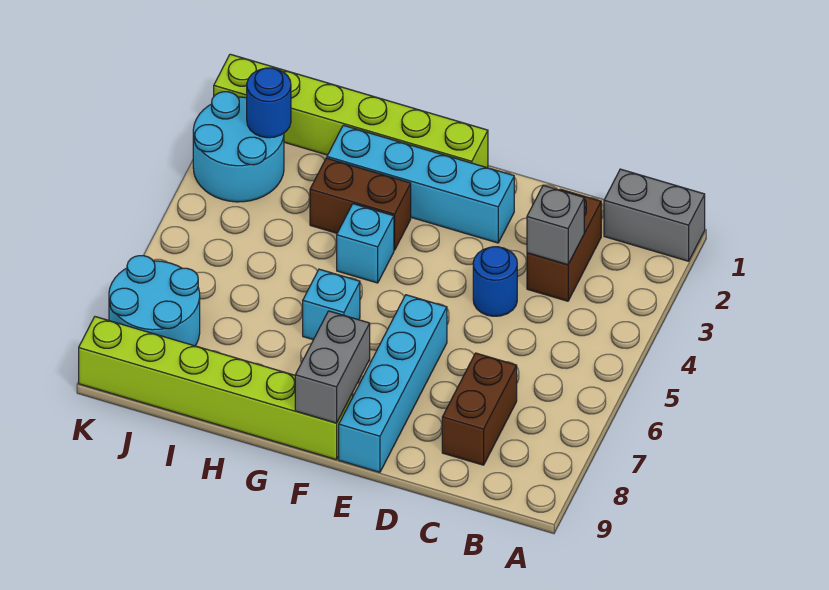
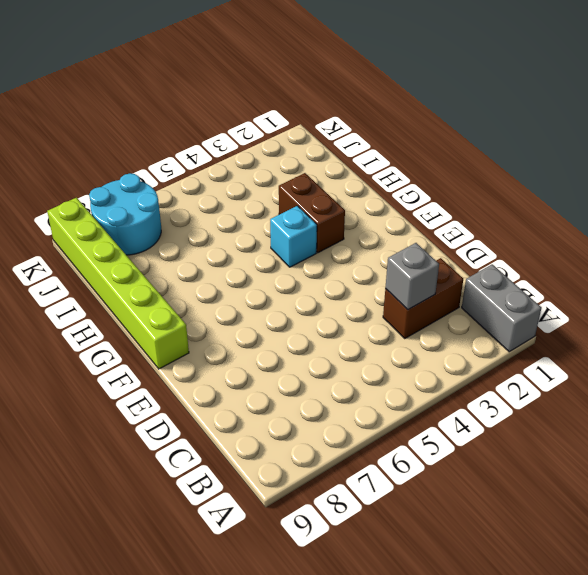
none -> brown brick C7:C8 level 1
none -> blue round brick D4 level 1
none -> cyan brick E2:H2 level 1

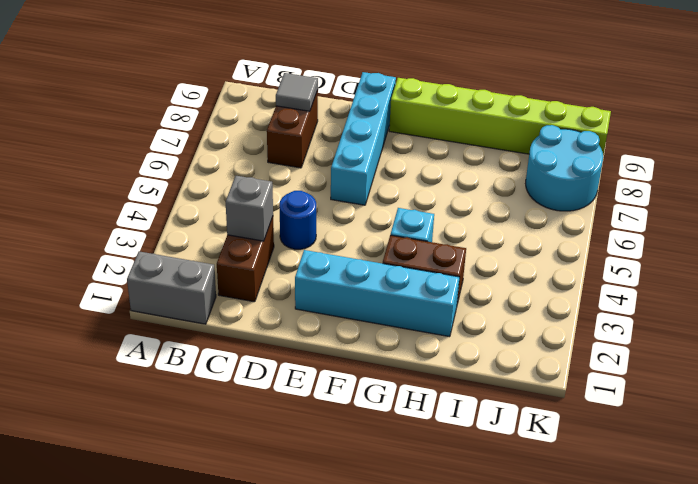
grey tile C8 level 2 -> none
none -> lime brick F1:K1 level 1
none -> cyan brick G6 level 1
none -> cyan round brick J2:K3 level 1

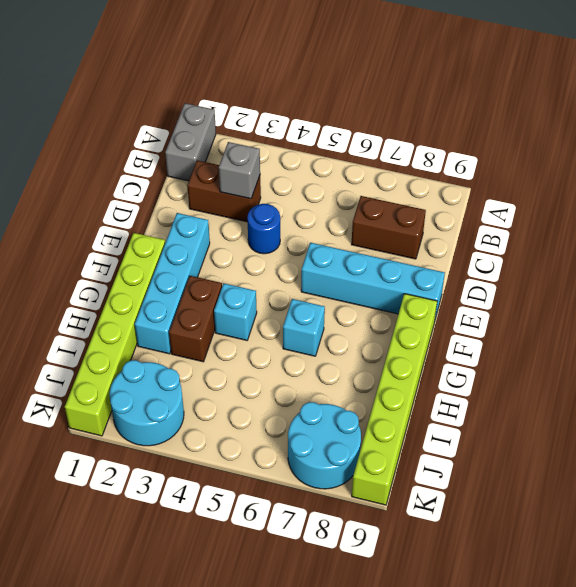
none -> grey brick F8:F9 level 2
none -> blue round brick J2 level 2

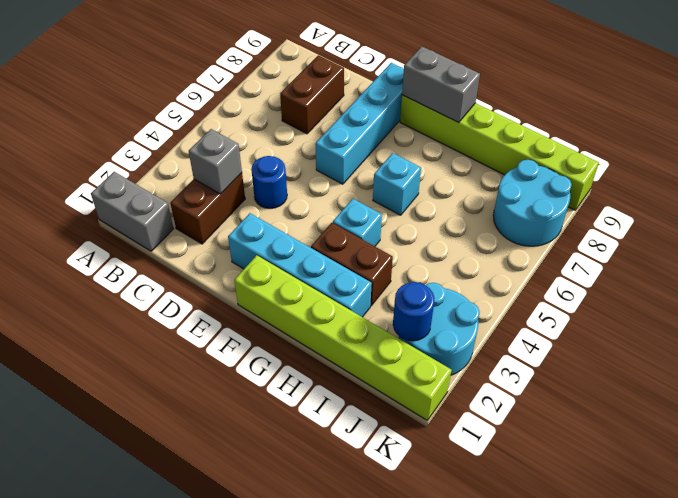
grey brick F9:G9 level 2 -> grey brick F8:F9 level 2

